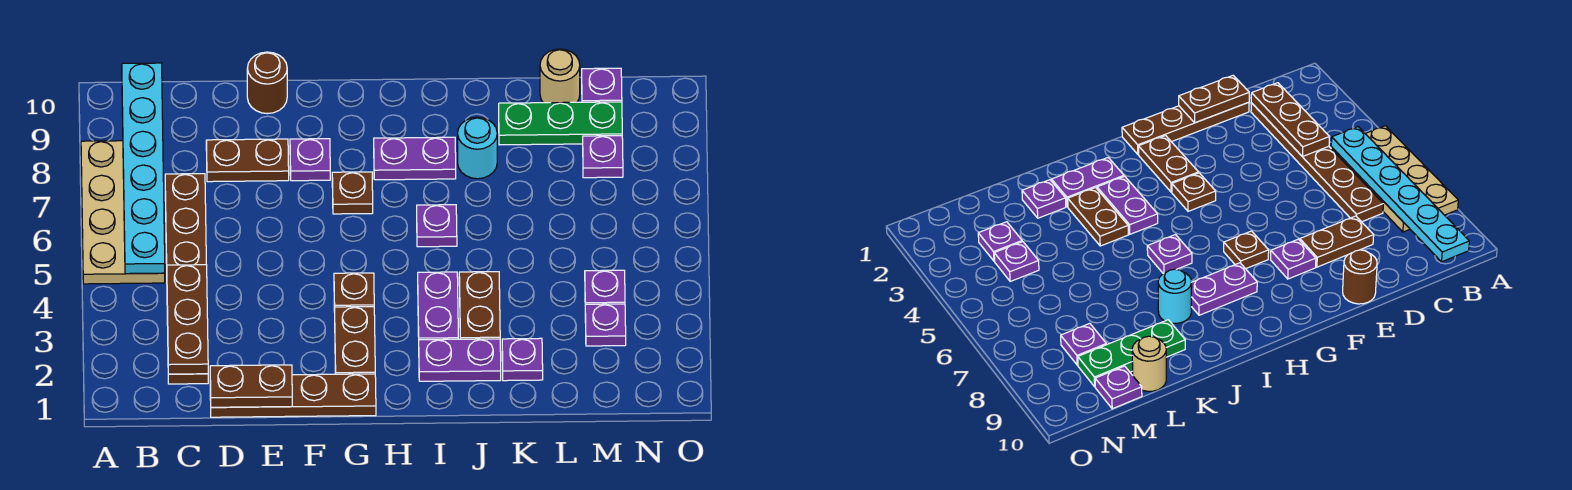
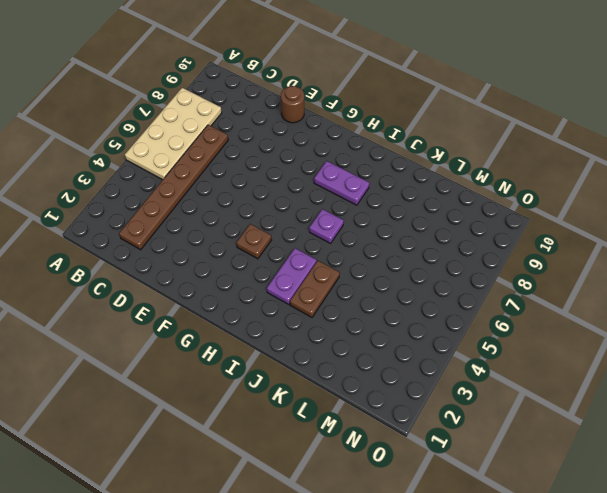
none -> brown plate D1:G1 level 1
none -> brown plate D8:E8 level 1
none -> purple plate F8 level 1

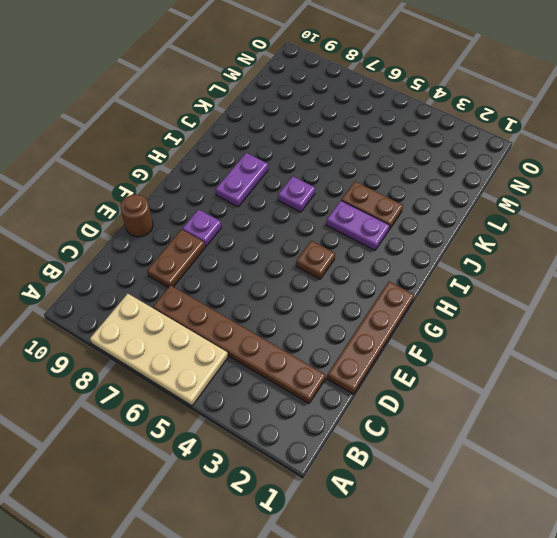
none -> brown plate G2:G3 level 1
none -> brown plate G7 level 1
none -> purple plate I2:J2 level 1

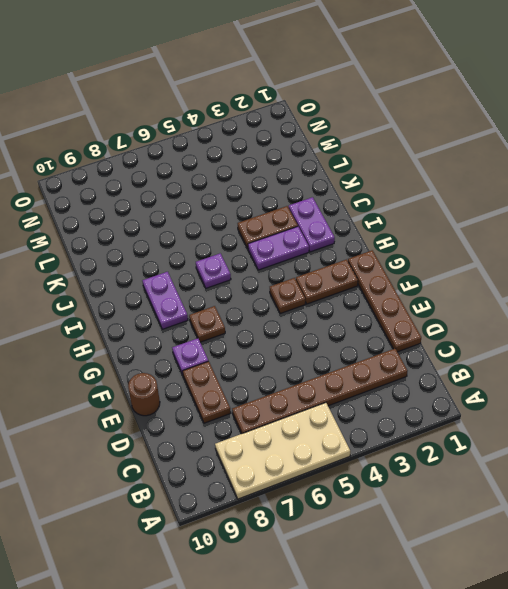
none -> cyan round brick J8 level 1
none -> purple plate K2 level 1
none -> green plate K9:M9 level 1

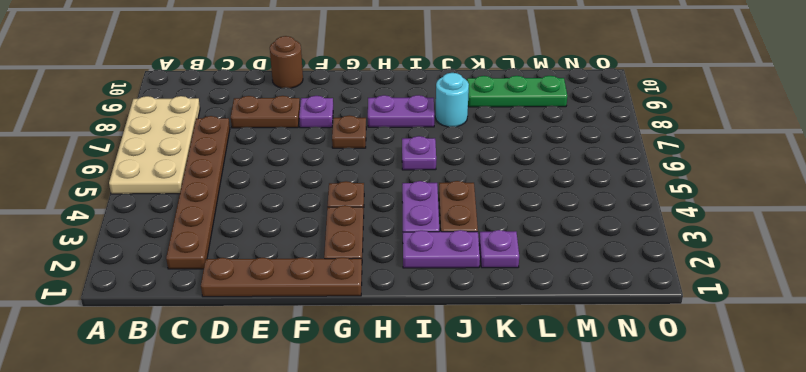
none -> tan round brick L10 level 1
none -> purple plate M3 level 1
none -> purple plate M4 level 1

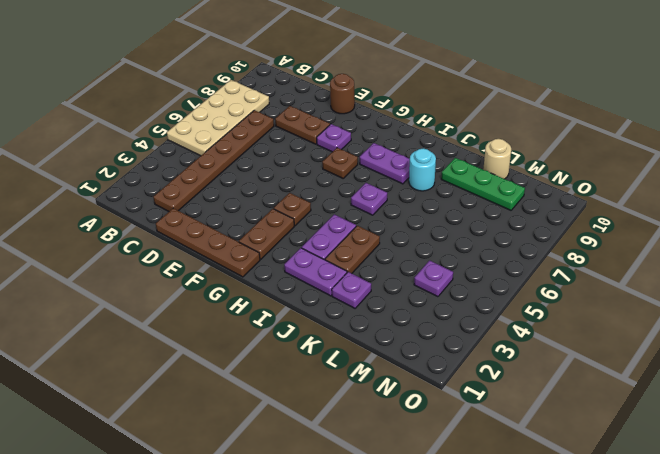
none -> purple plate M3 level 1
none -> purple plate M8 level 1
none -> purple plate M10 level 1

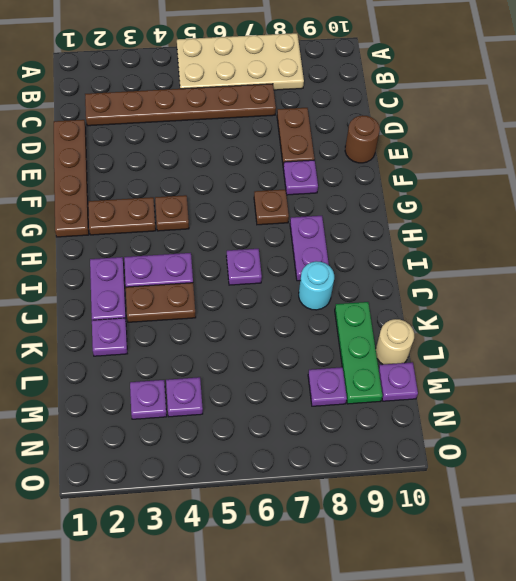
none -> cyan plate B5:B10 level 2
none -> brown plate C2:C4 level 2
none -> brown plate D1:E1 level 2

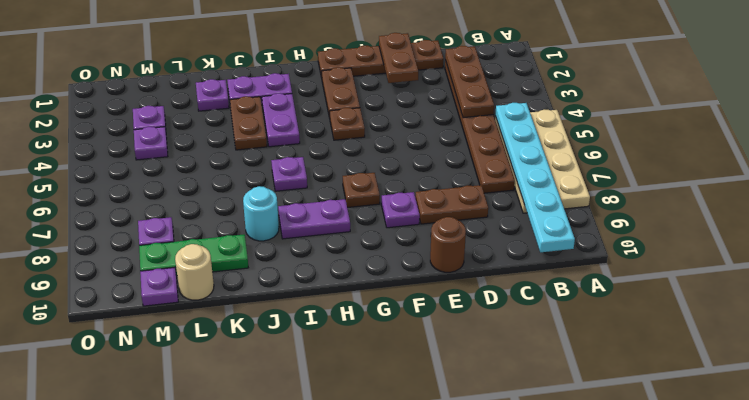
brown plate E1:E2 level 2 -> brown plate D1:E1 level 2

